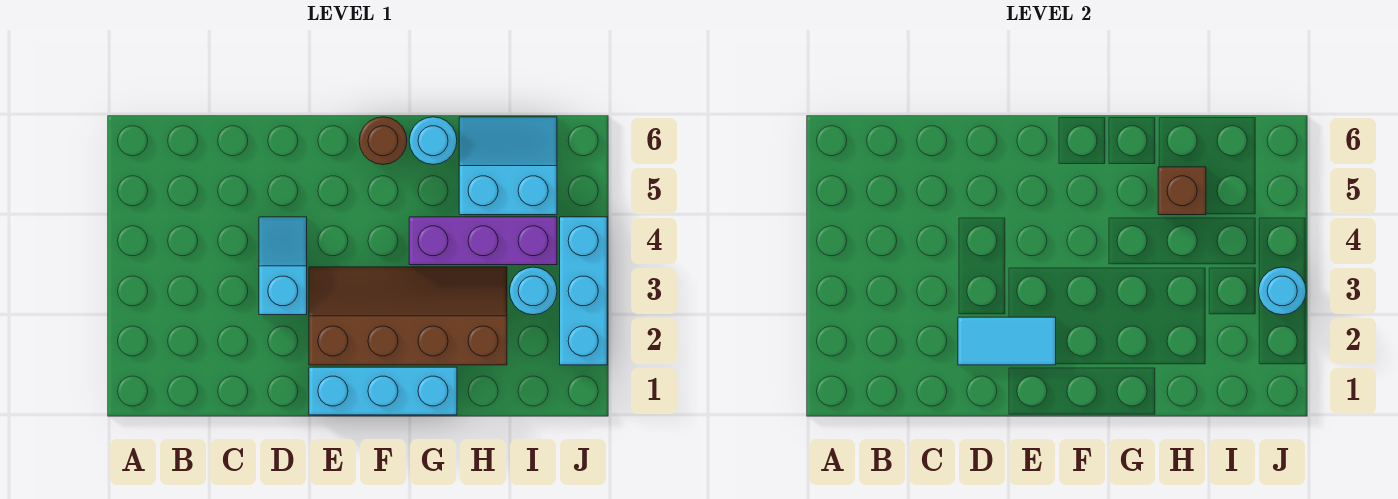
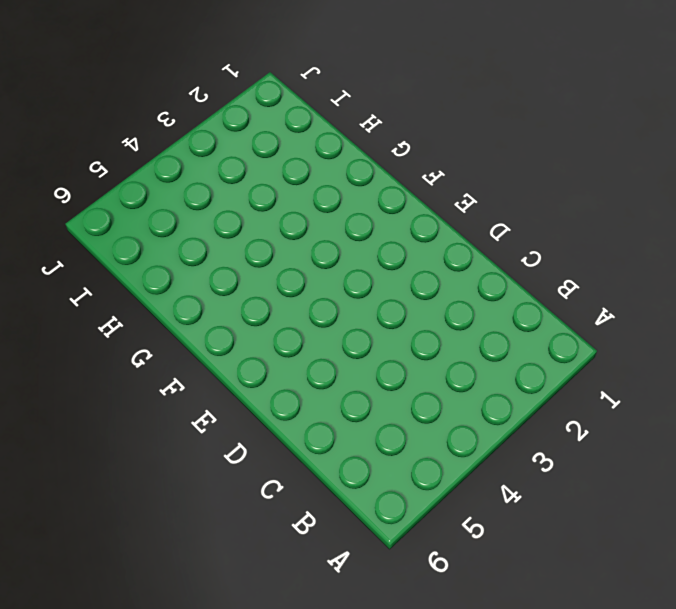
none -> cyan slope D3:D4 level 1 top 3
none -> cyan brick E1:G1 level 1
none -> brown slope E2:H3 level 1 top 2

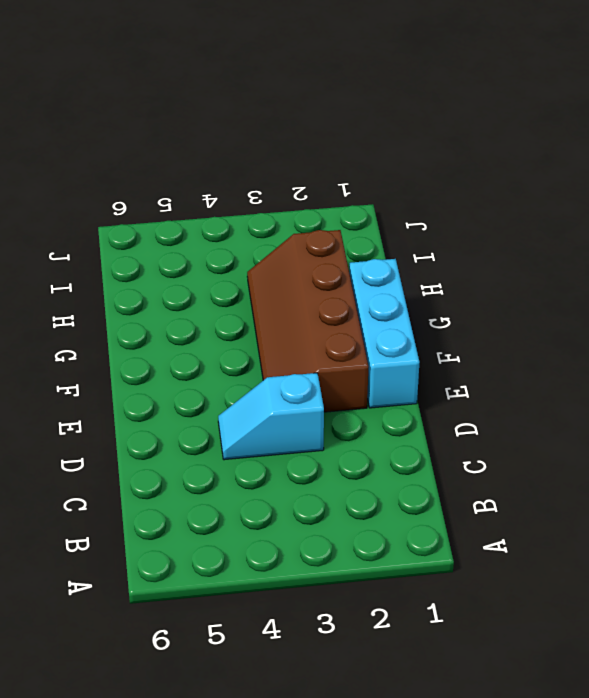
none -> brown round brick F6 level 1
none -> purple brick G4:I4 level 1
none -> cyan round brick G6 level 1

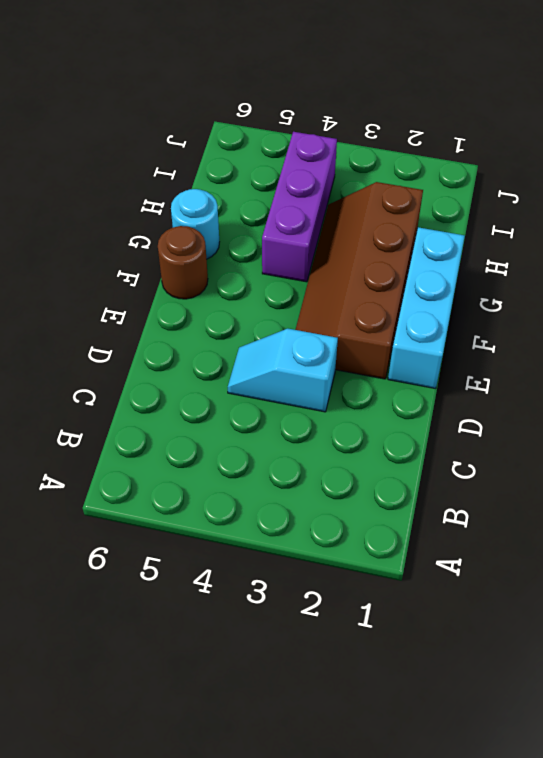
none -> cyan slope H5:I6 level 1 top 5
none -> cyan round brick I3 level 1
none -> cyan brick J2:J4 level 1

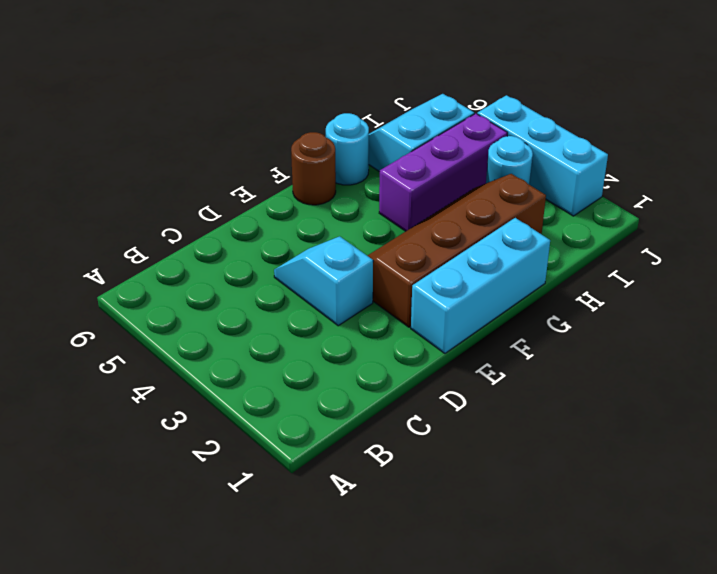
none -> cyan tile D2:E2 level 2
none -> brown brick H5 level 2
none -> cyan round brick J3 level 2

